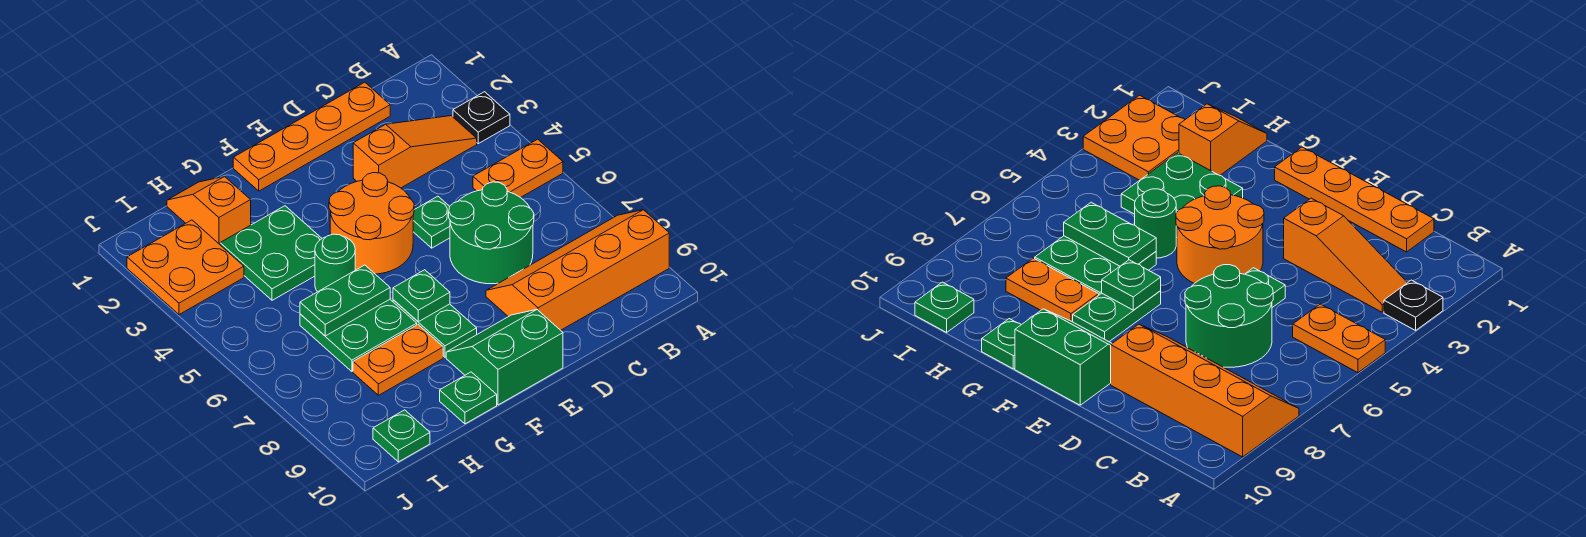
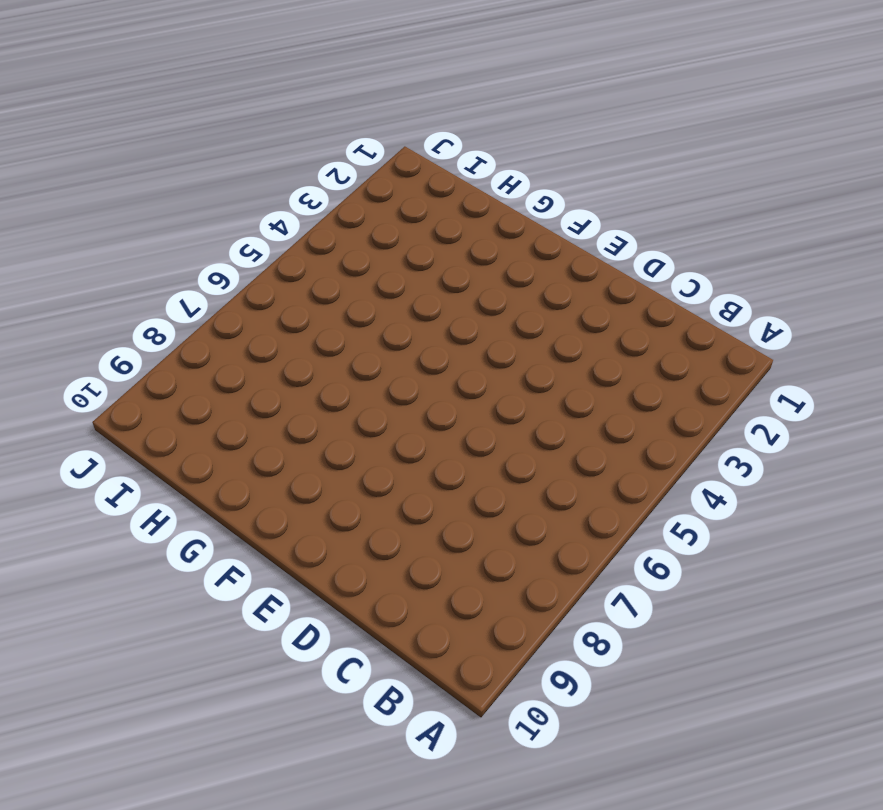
none -> black plate A3 level 1
none -> orange plate A5:B5 level 1
none -> orange slope A8:D9 level 1 top 9

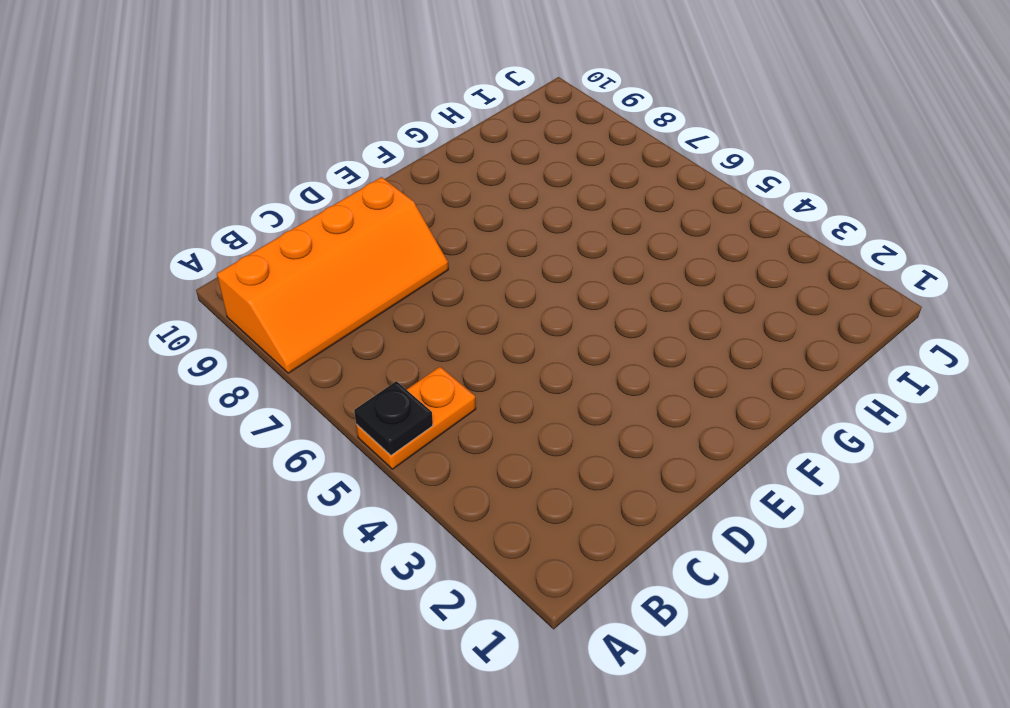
black plate A5 level 2 -> black plate A3 level 1
none -> orange slope B3:D3 level 1 top D
none -> orange plate C1:F1 level 1
none -> green round brick C6:D7 level 1

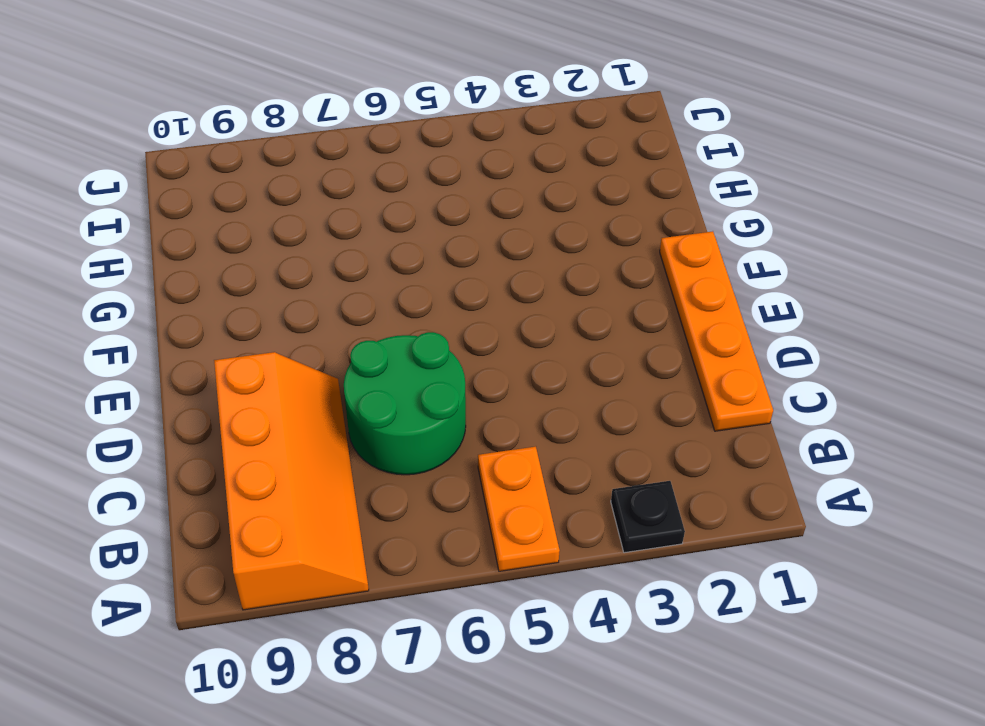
none -> orange slope B3:D3 level 1 top D
none -> green plate D5 level 1
none -> orange round brick E4:F5 level 1

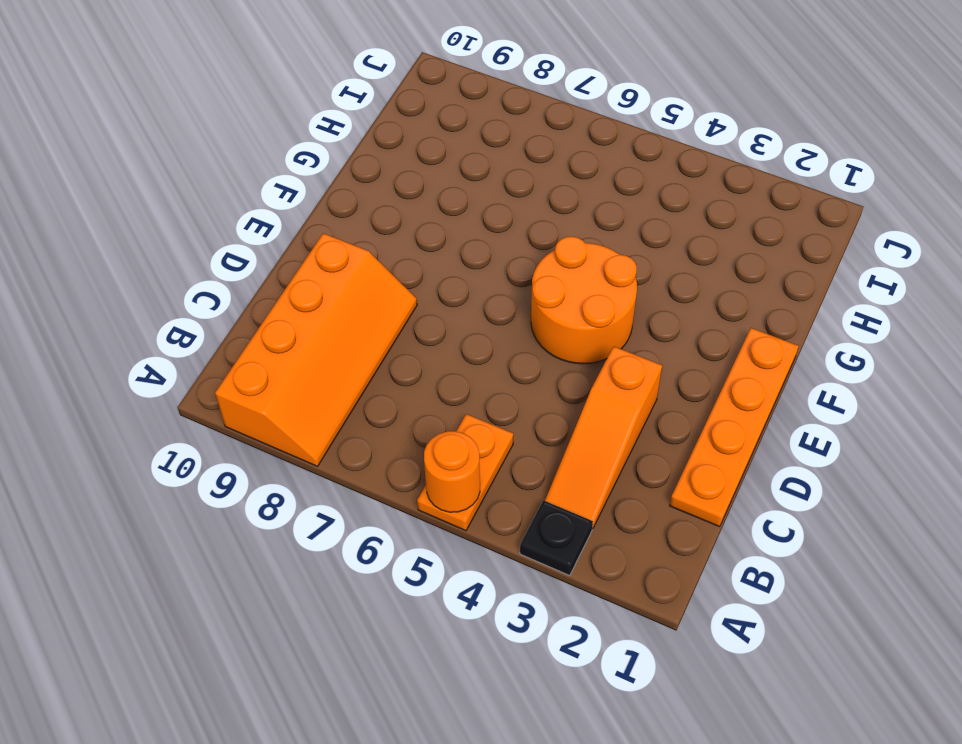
orange round brick A5 level 2 -> none
none -> green round brick C6:D7 level 1
none -> green plate D5 level 1
none -> green slope E9:F10 level 1 top 10

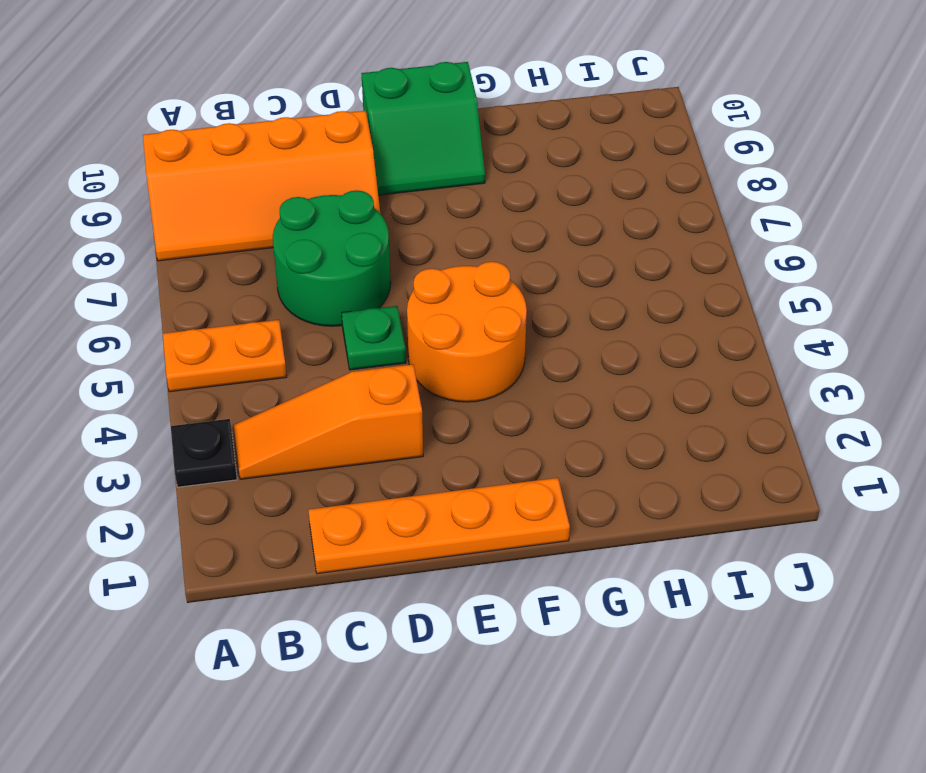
none -> green plate F7:F8 level 1
none -> green plate G3:H4 level 1
none -> green round brick G5 level 1

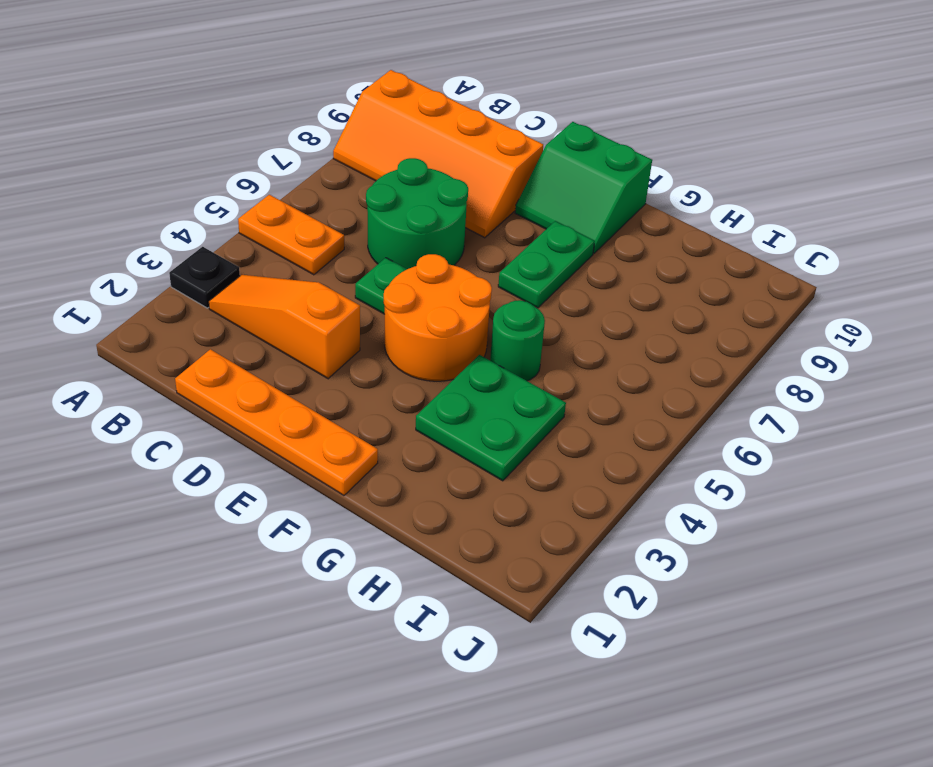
none -> green plate G6:H7 level 1
none -> orange plate G8:H8 level 1
none -> green plate G10 level 1

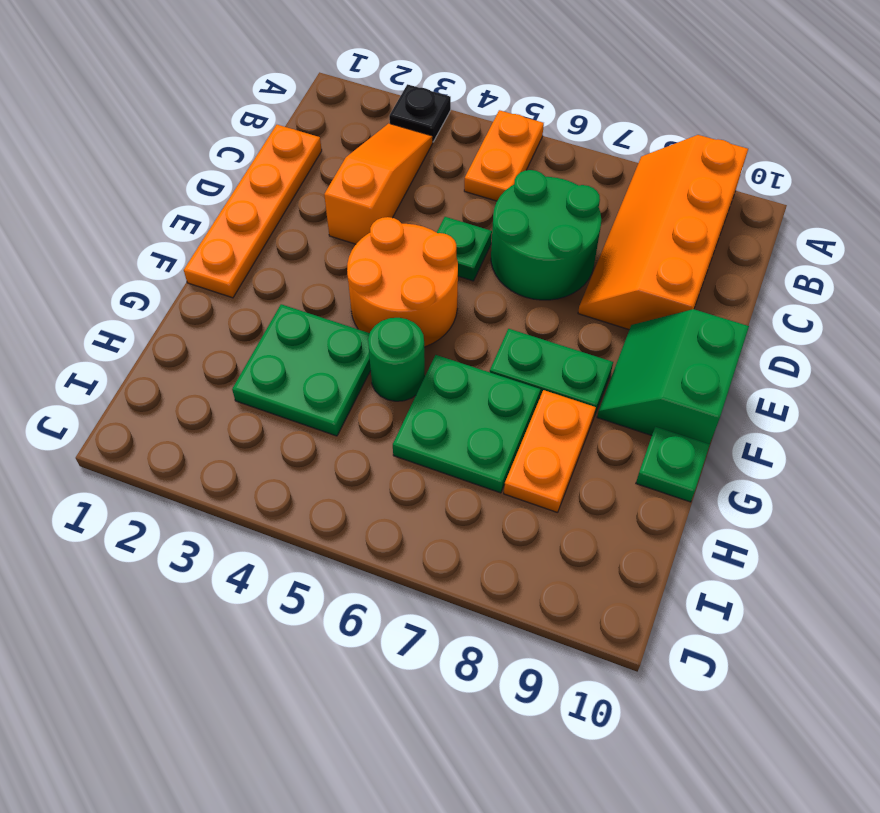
none -> orange slope H1:H2 level 1 top 2
none -> orange plate I2:J3 level 1
none -> green plate I10 level 1

